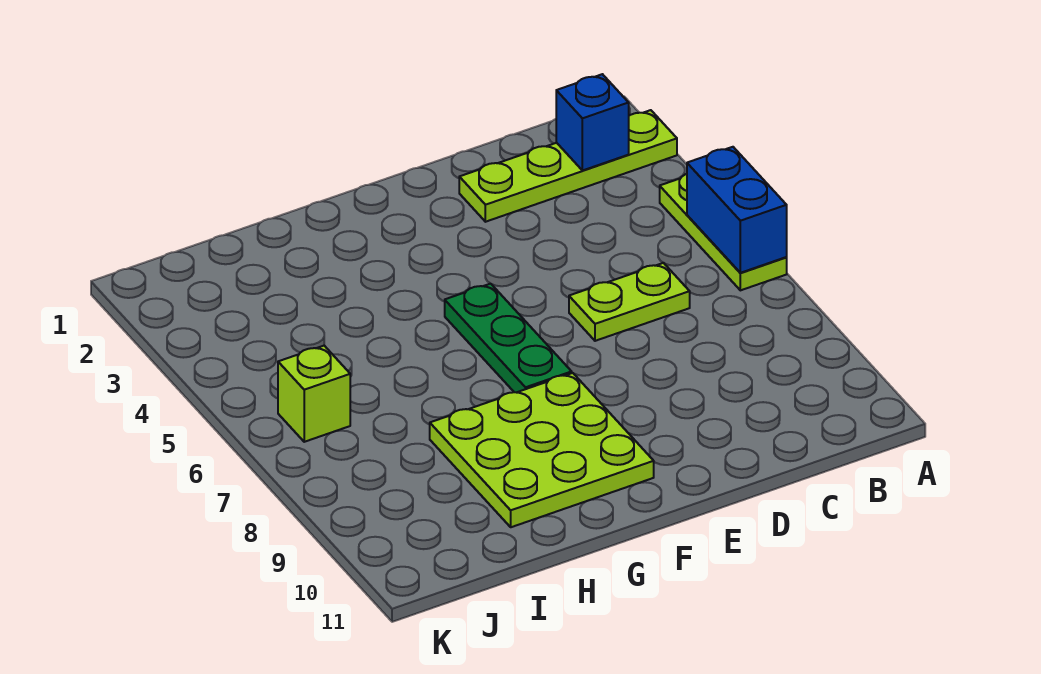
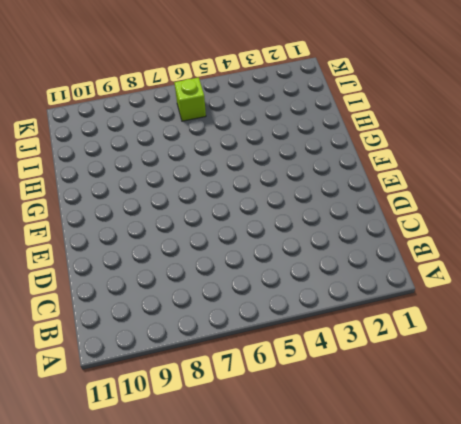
none -> lime plate A2:D2 level 1
none -> lime plate A4:A6 level 1

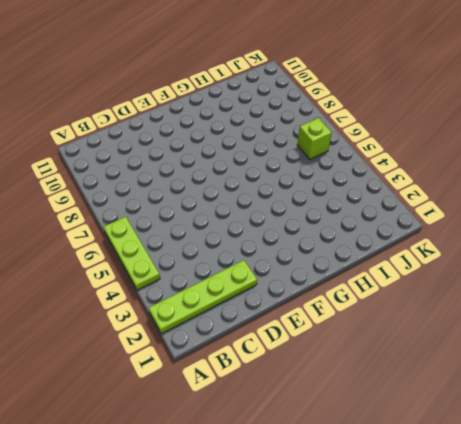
none -> lime plate C6:D6 level 1
none -> green plate F5:F7 level 1

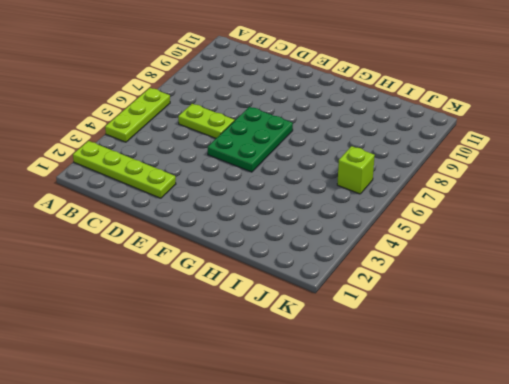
green plate E5:F7 level 1 -> green plate F5:F7 level 1
none -> lime plate F8:H10 level 1
none -> blue brick A5:A6 level 2

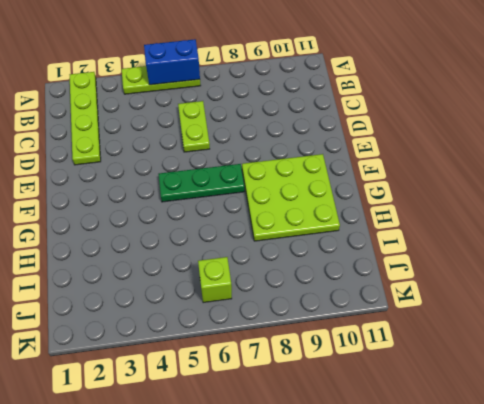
none -> blue brick B2 level 2

